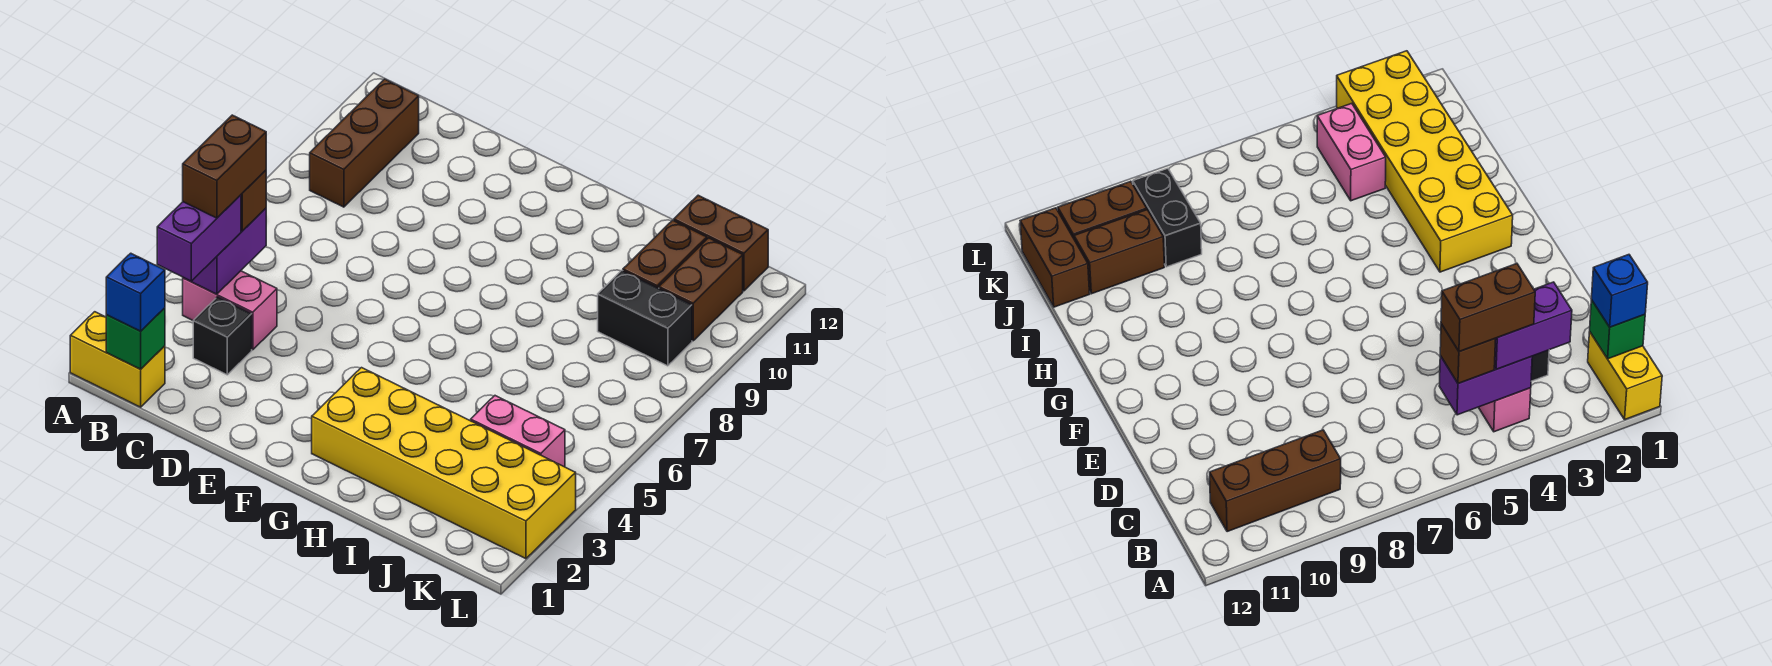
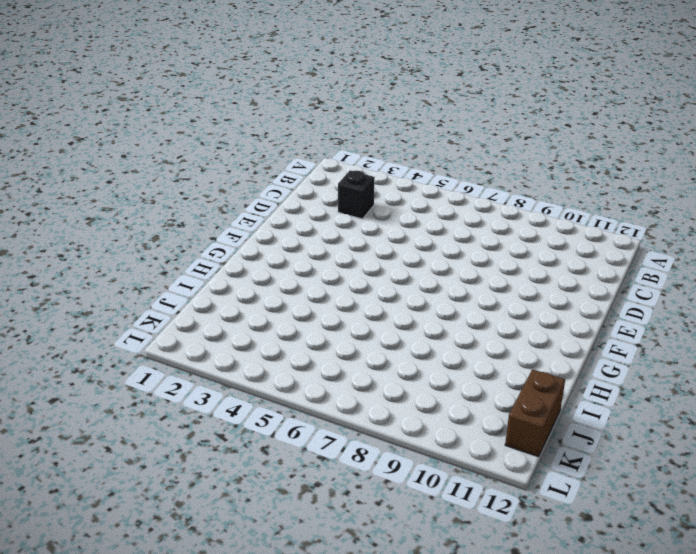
none -> yellow brick A1:B1 level 1
none -> pink brick B4:C4 level 1
none -> brown brick B9:B11 level 1

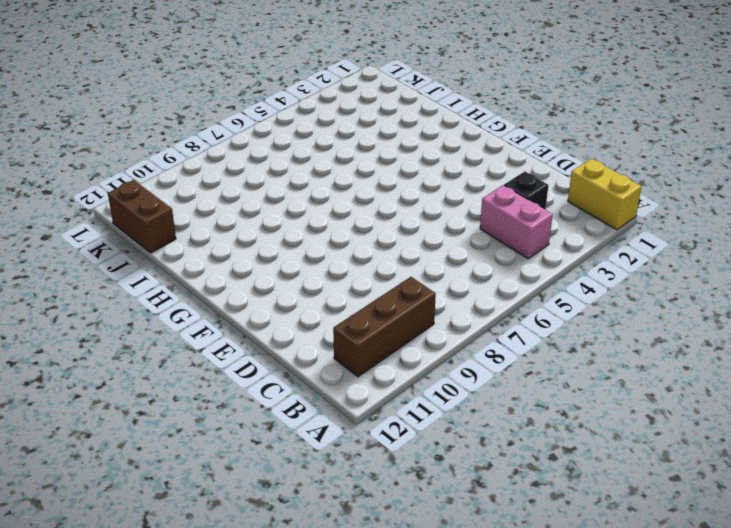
none -> yellow brick G2:L3 level 1
none -> pink brick J4:K4 level 1
none -> black brick J9:K9 level 1

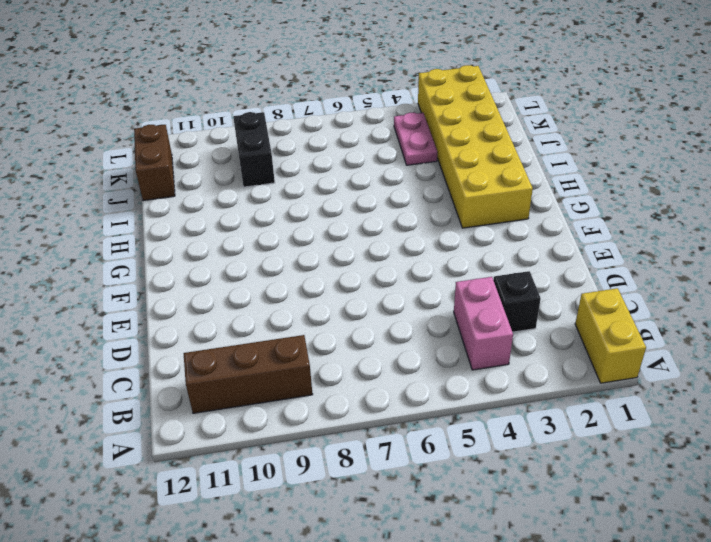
pink plate J4:K4 level 1 -> pink brick J4:K4 level 1
none -> brown brick J10:J11 level 1
none -> brown brick K10:K11 level 1
none -> green brick B1 level 2

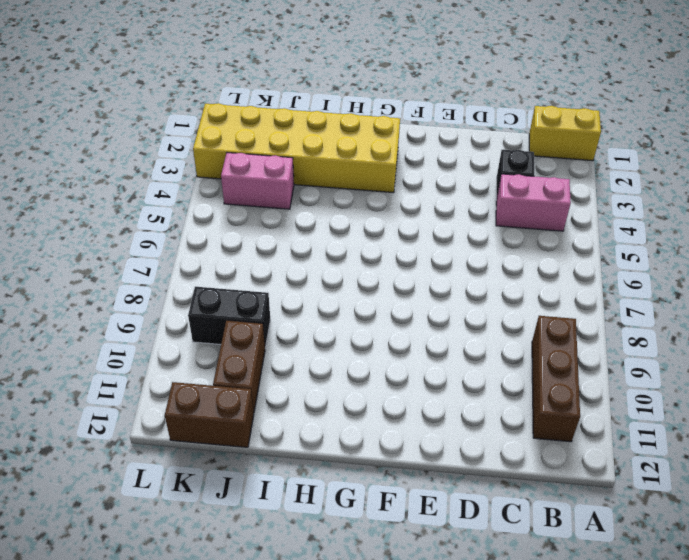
none -> brown brick K10:K11 level 1
none -> green brick B1 level 2
none -> purple brick B4:B5 level 2

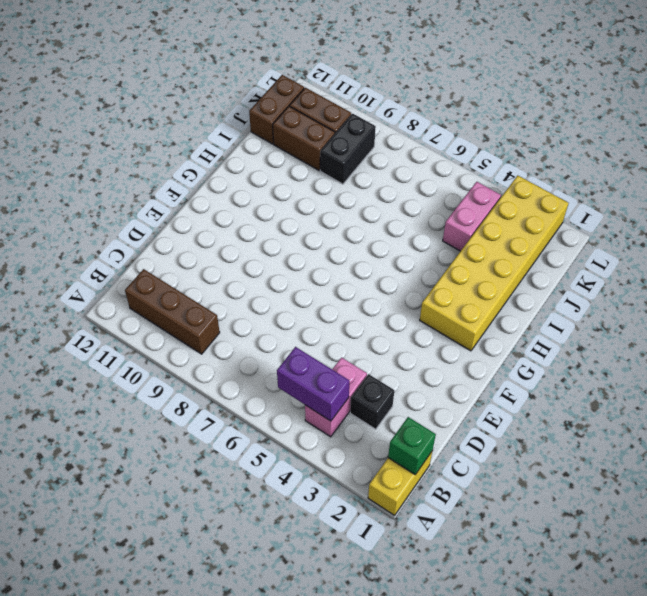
none -> blue brick B1 level 3
none -> purple brick B3:B4 level 3
none -> brown brick B5 level 3

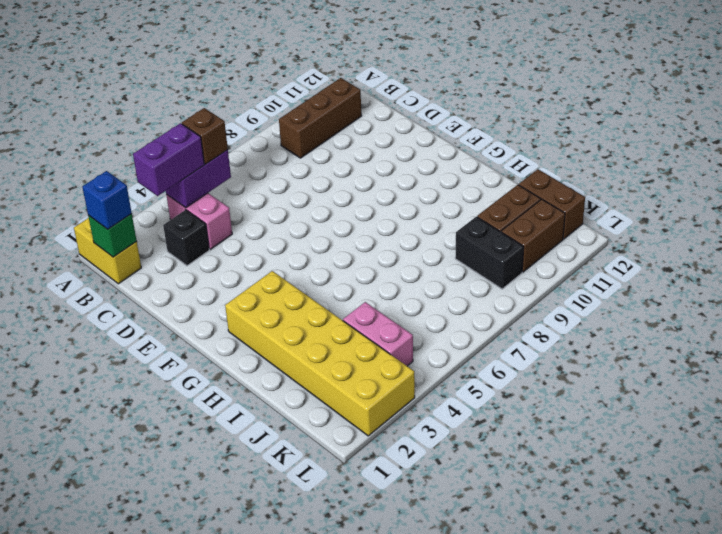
none -> brown brick B4:B5 level 4

